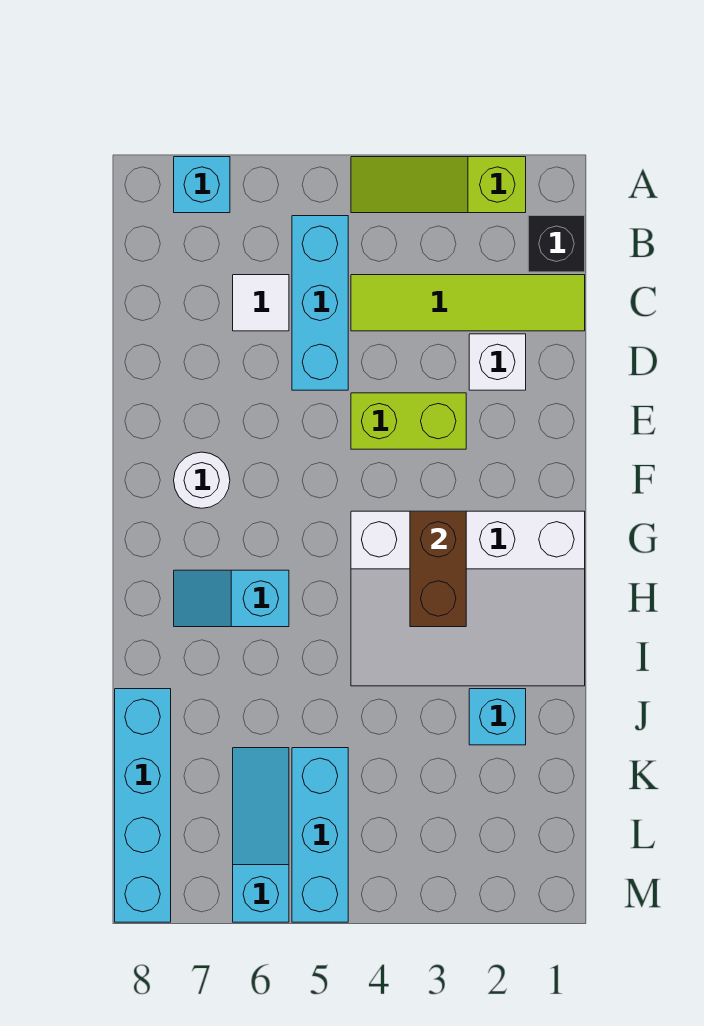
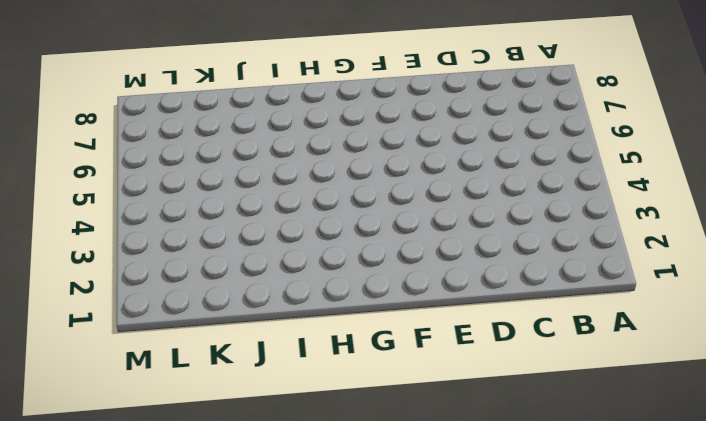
none -> lime slope A2:A4 level 1 top 2
none -> cyan brick A7 level 1
none -> black brick B1 level 1

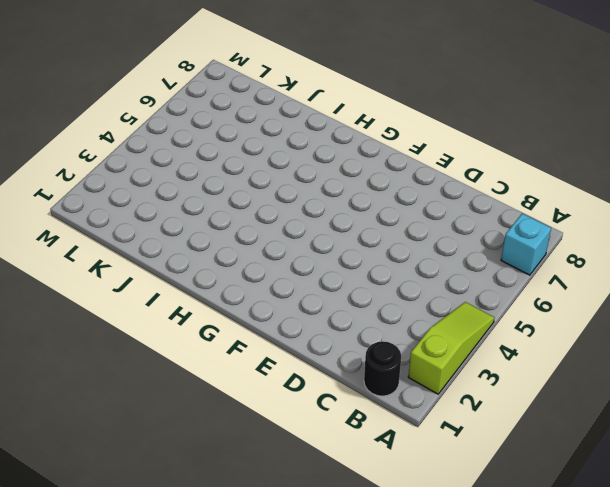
black round brick B1 level 1 -> black brick B1 level 1
none -> cyan brick B5:D5 level 1
none -> lime tile C1:C4 level 1
none -> white tile C6 level 1

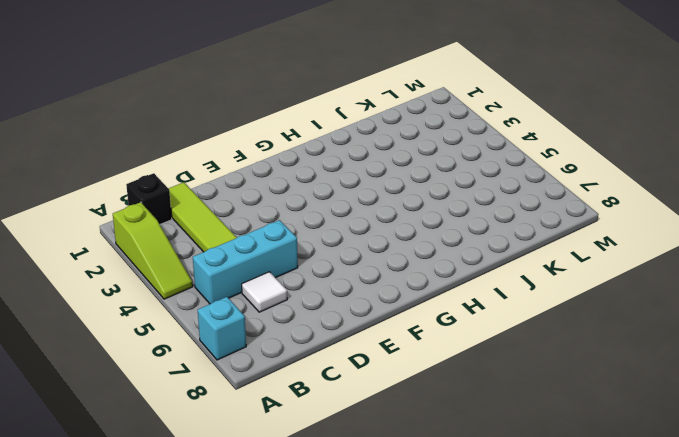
none -> white brick D2 level 1
none -> lime brick E3:E4 level 1
none -> white round brick F7 level 1

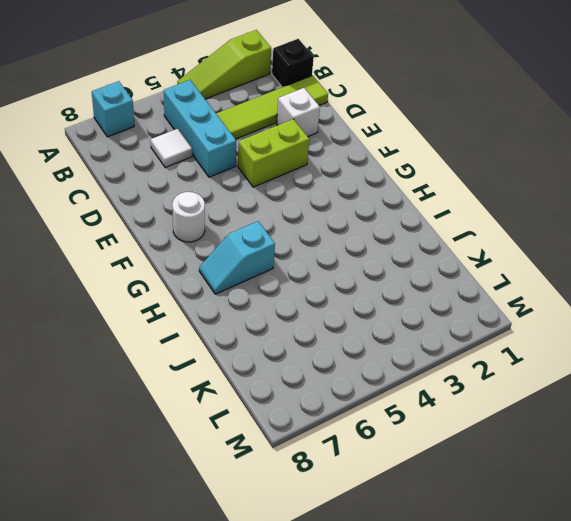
none -> white slope G1:I4 level 1 top G
none -> cyan brick J2 level 1
none -> cyan brick J8:M8 level 1

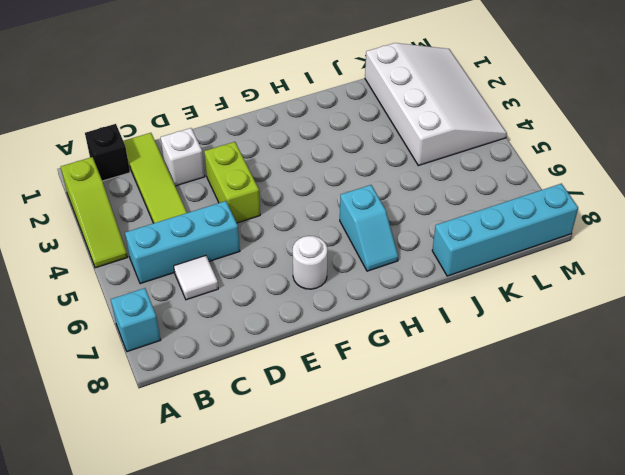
white slope K1:M4 level 1 top K -> white slope G1:I4 level 1 top G
none -> cyan brick J2 level 1
none -> cyan brick K5:M5 level 1
none -> cyan slope K6:M6 level 1 top M

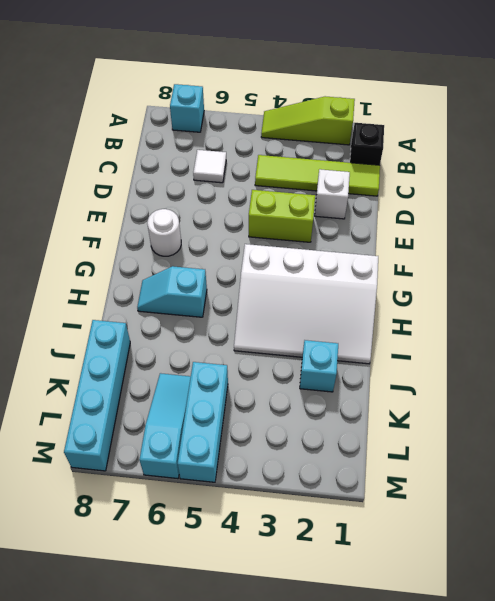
none -> cyan brick B5:D5 level 1
none -> brown brick G3:H3 level 2

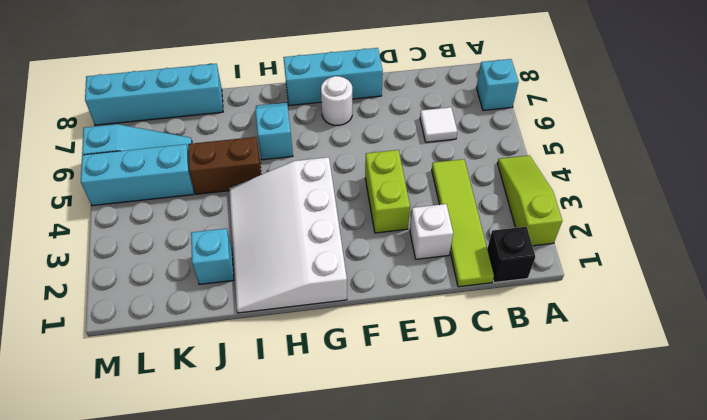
cyan brick E8:G8 level 1 -> cyan brick B5:D5 level 1
brown brick I5:J5 level 1 -> brown brick G3:H3 level 2

